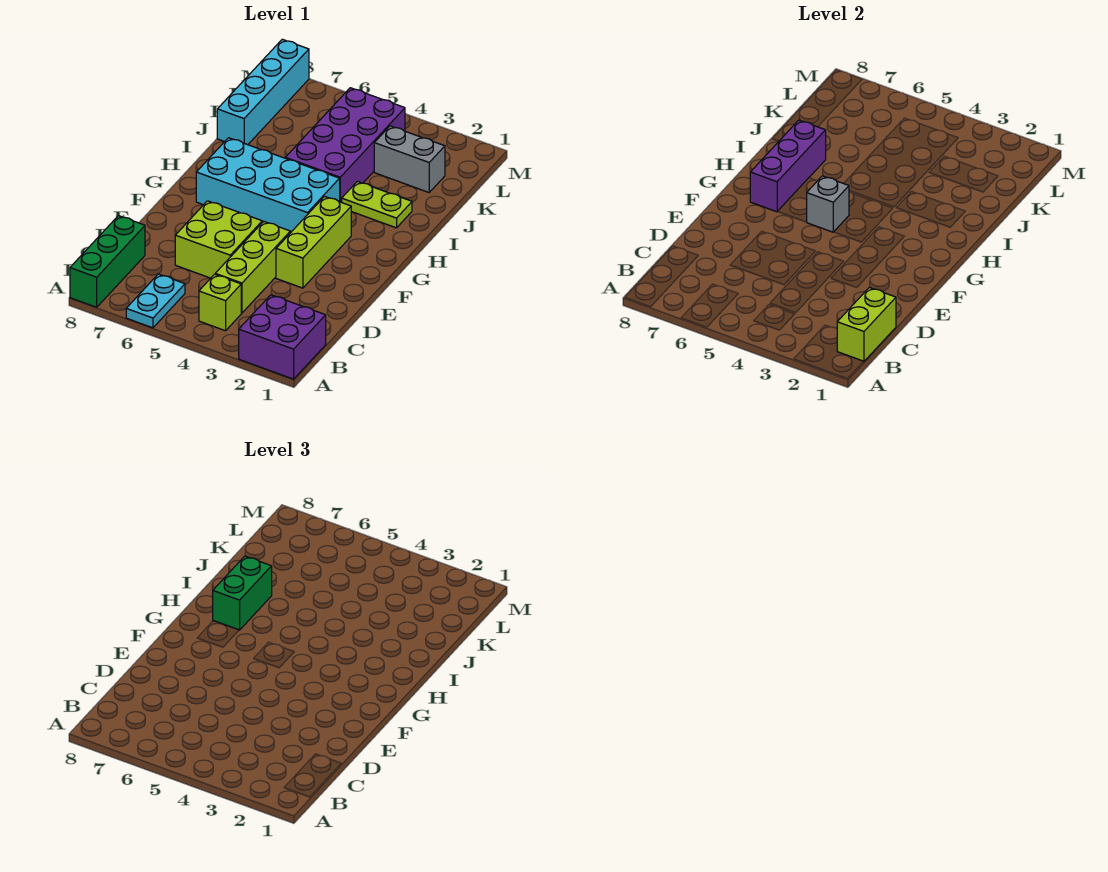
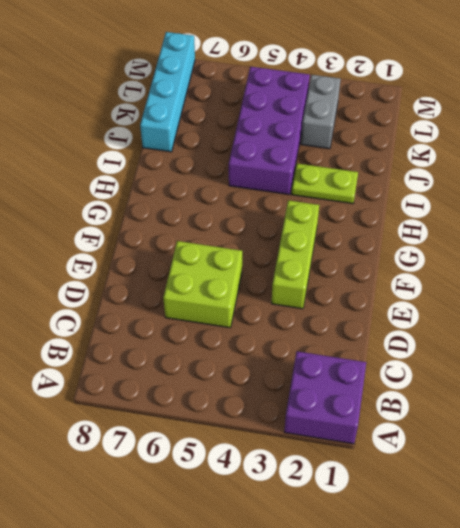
grey brick K3:L3 level 1 -> grey brick K2:K3 level 1
none -> cyan plate A6:B6 level 1
none -> green brick A8:C8 level 1
none -> lime brick B4 level 1

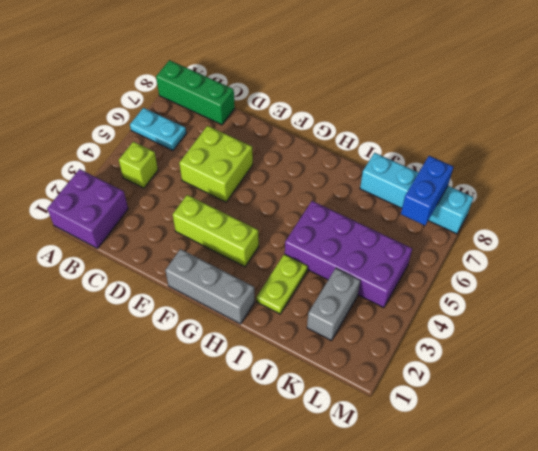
grey brick F1:H1 level 1 -> none
blue brick L7:L8 level 2 -> none
none -> lime brick C4:E4 level 1
none -> cyan brick G4:H7 level 1
none -> lime brick B1:C1 level 2

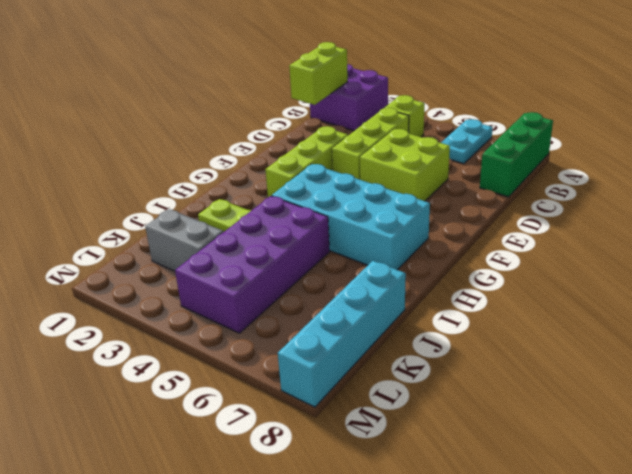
none -> grey brick G5 level 2
none -> purple brick G7:I7 level 2
none -> green brick H7:I7 level 3

